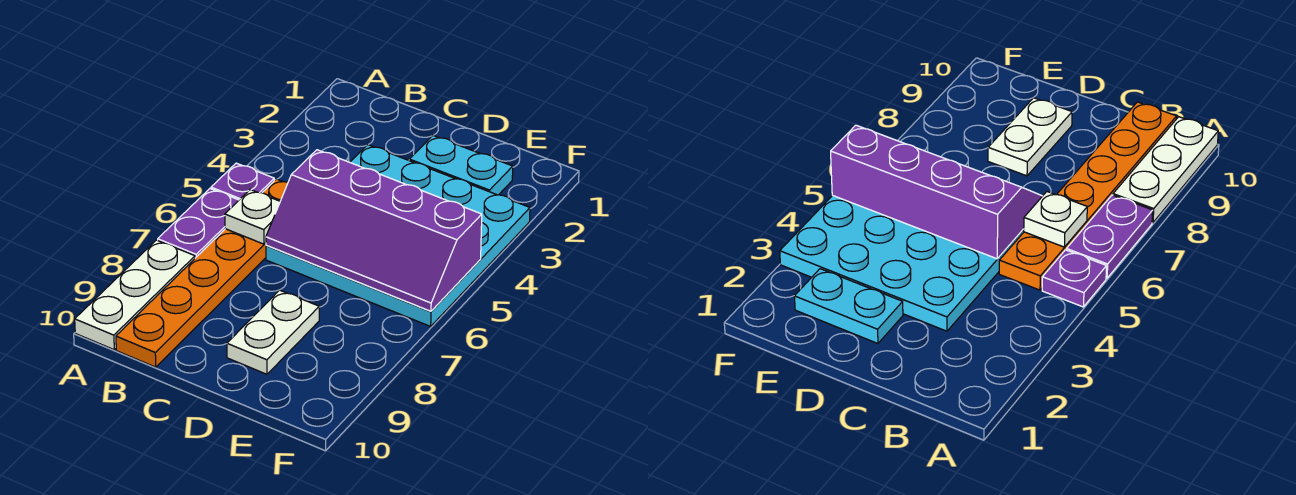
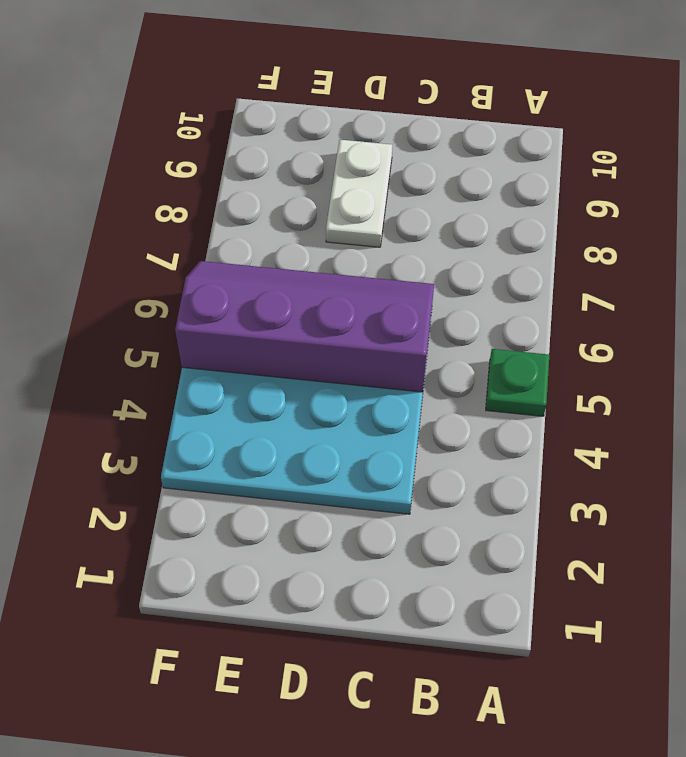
green plate A5 level 1 -> purple plate A5 level 1
none -> purple plate A6:A7 level 1
none -> white plate A8:A10 level 1

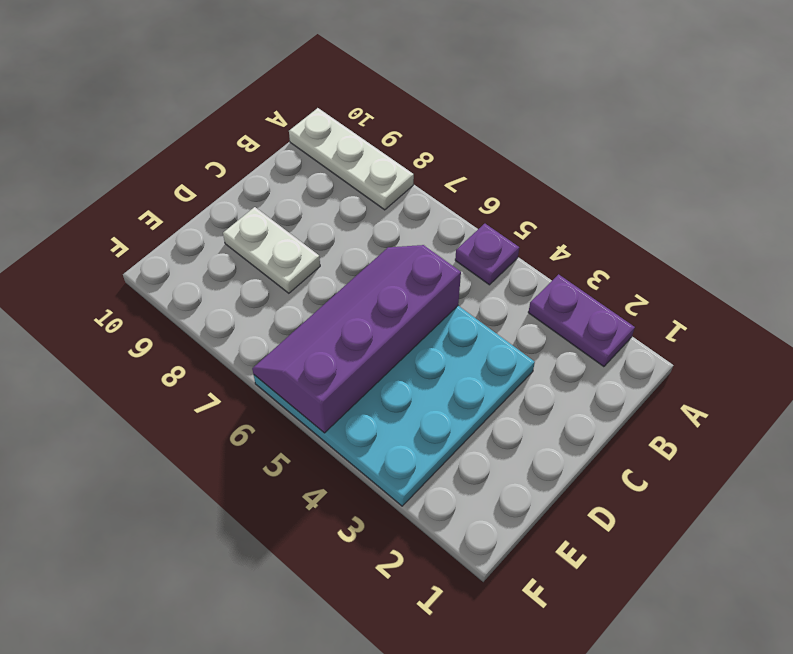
purple plate A2:A3 level 1 -> purple plate A6:A7 level 1
none -> orange plate B5:B10 level 1
none -> cyan plate D2:E2 level 1

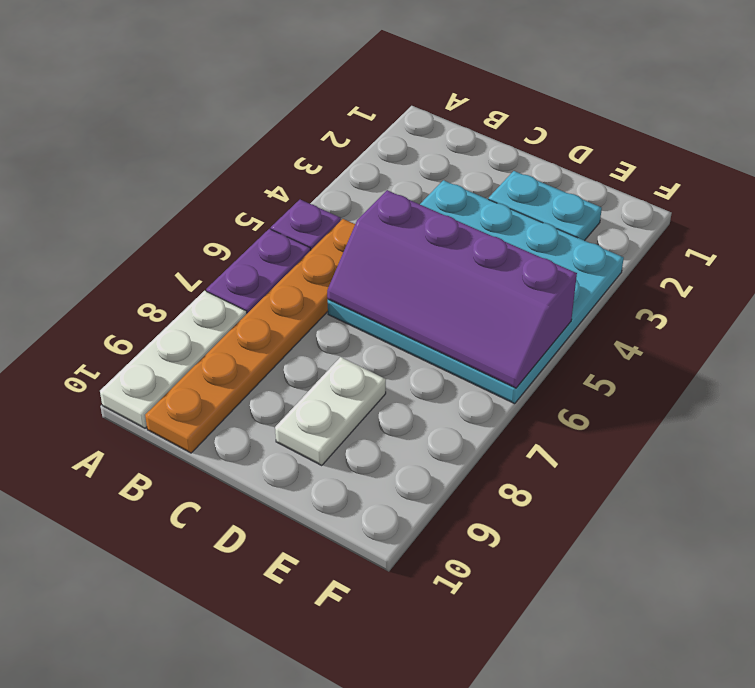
none -> white plate B6 level 2

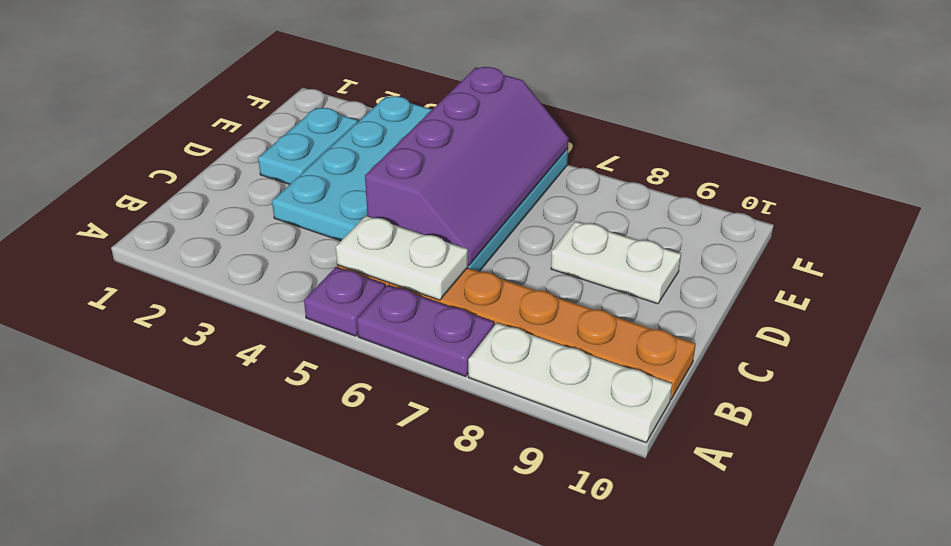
white plate B5:B6 level 2 -> white plate B6 level 2

